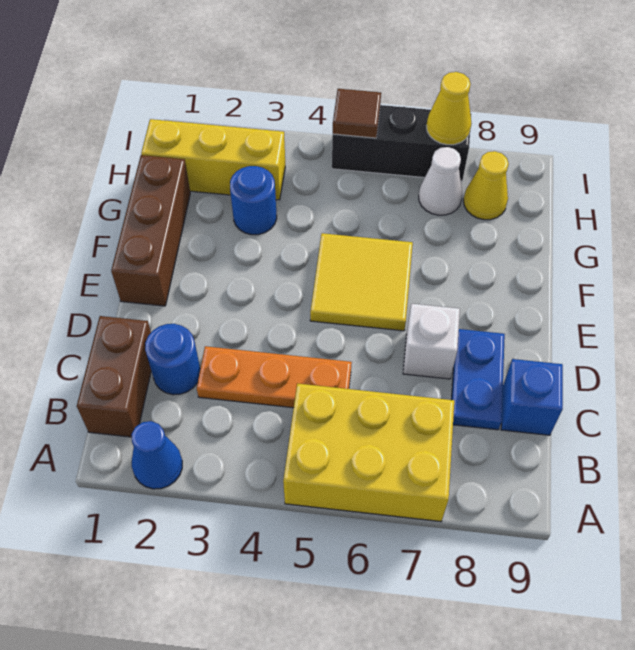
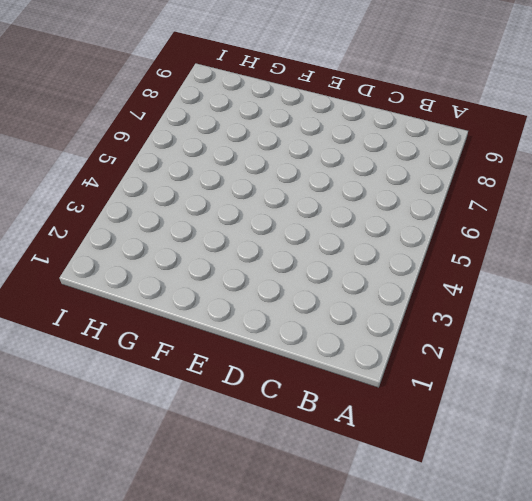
none -> blue cone A2 level 1
none -> yellow brick A5:B7 level 1
none -> brown brick B1:C1 level 1

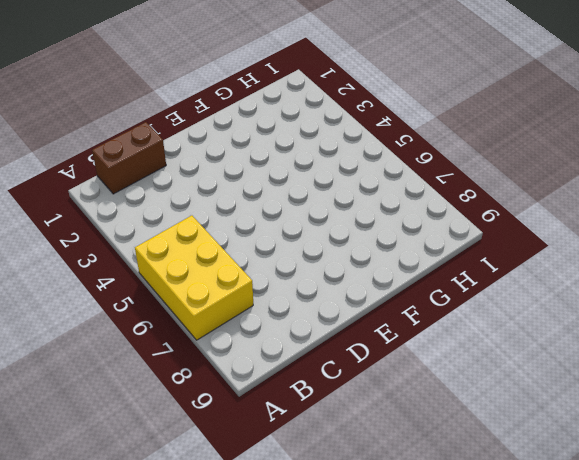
none -> blue cone A2 level 1
none -> blue round brick C2 level 1
none -> orange plate C3:C5 level 1

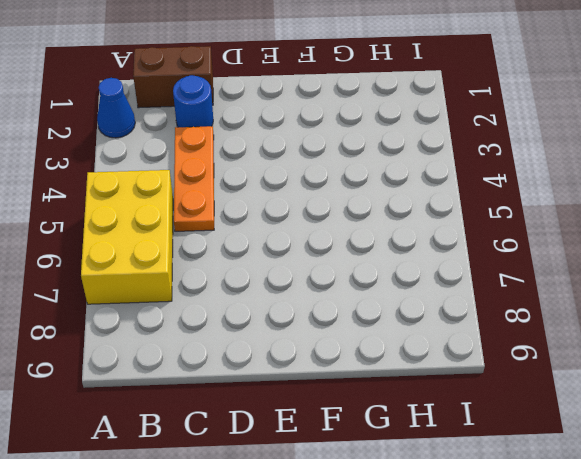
none -> blue plate C8:D8 level 1
none -> blue brick C9 level 1
none -> white brick D7 level 1

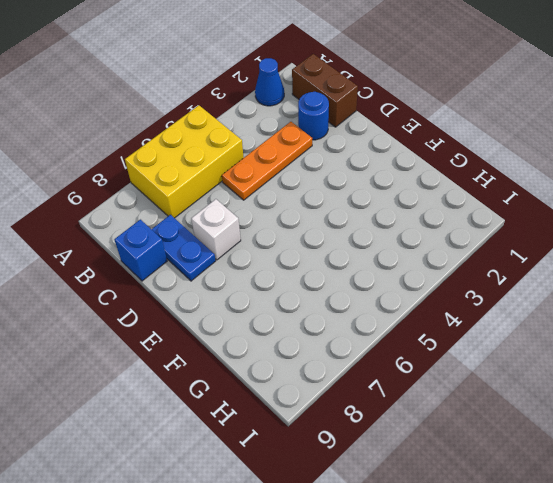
none -> brown brick E1:G1 level 1
none -> yellow tile E5:F6 level 1
none -> blue round brick G3 level 1

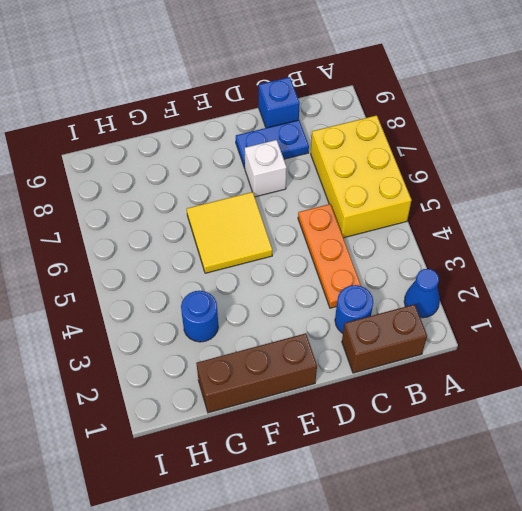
none -> yellow brick H1:H3 level 1
none -> white cone H7 level 1
none -> yellow cone H8 level 1

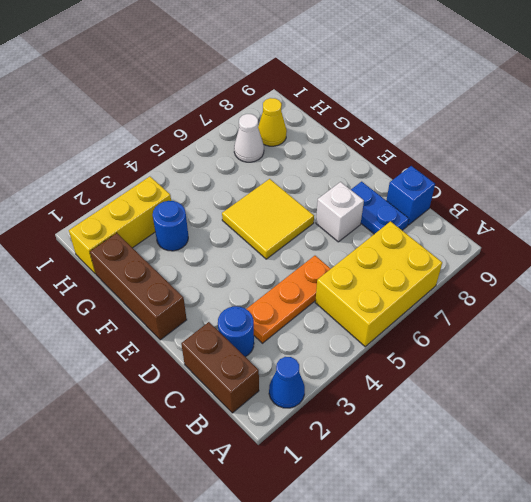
none -> black brick I5:I7 level 1
none -> brown tile I5 level 2
none -> yellow cone I7 level 2

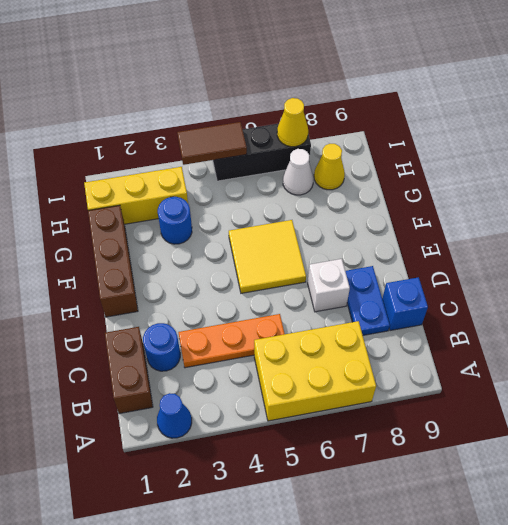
brown tile I4:I5 level 2 -> brown tile I5 level 2

